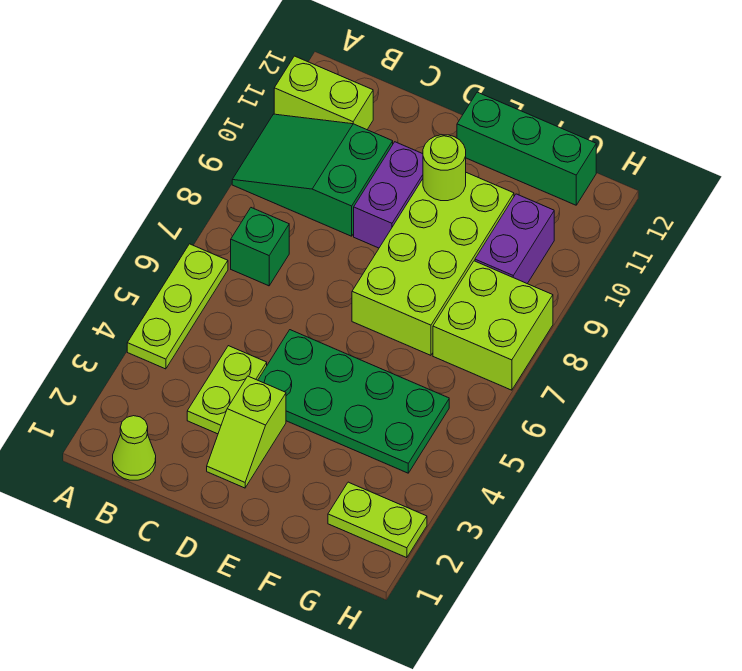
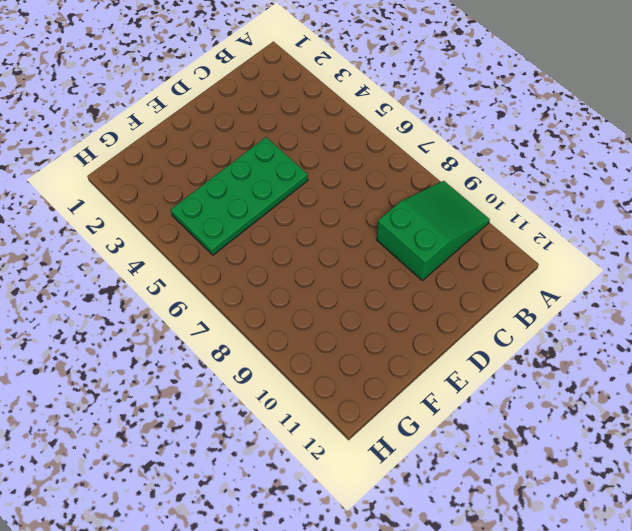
none -> lime plate A4:A6 level 1
none -> lime brick A11:B11 level 1
none -> lime cone B1 level 1

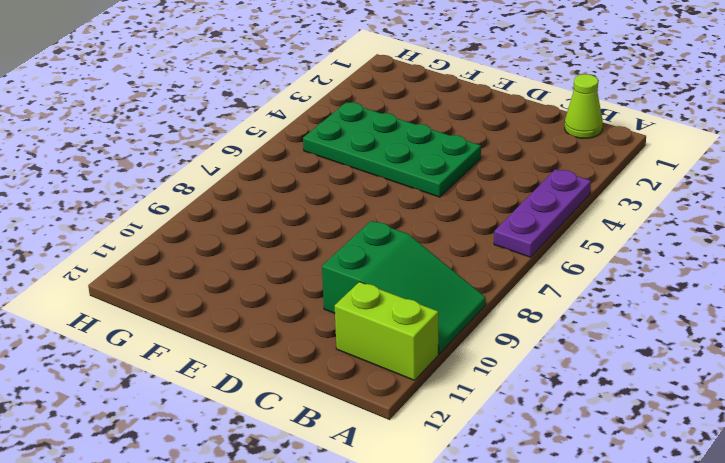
purple plate A4:A6 level 1 -> lime plate A4:A6 level 1
none -> green brick B7 level 1
none -> lime plate C3:C4 level 1
none -> lime slope D2:D3 level 1 top 3

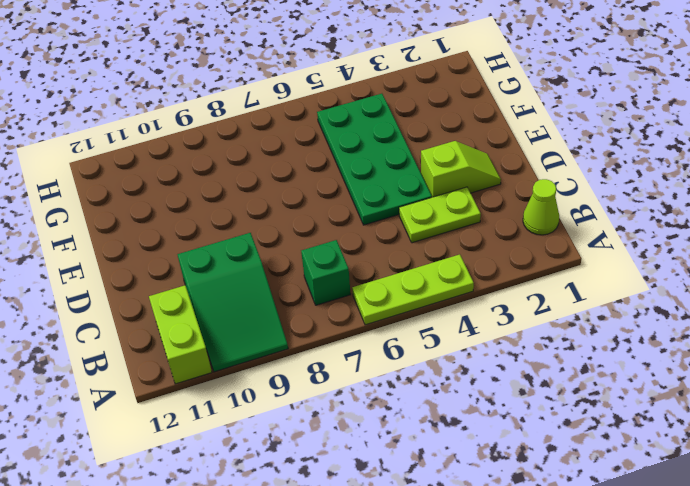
none -> purple brick D9:D10 level 1
none -> lime brick E7:F10 level 1
none -> green brick E12:G12 level 1

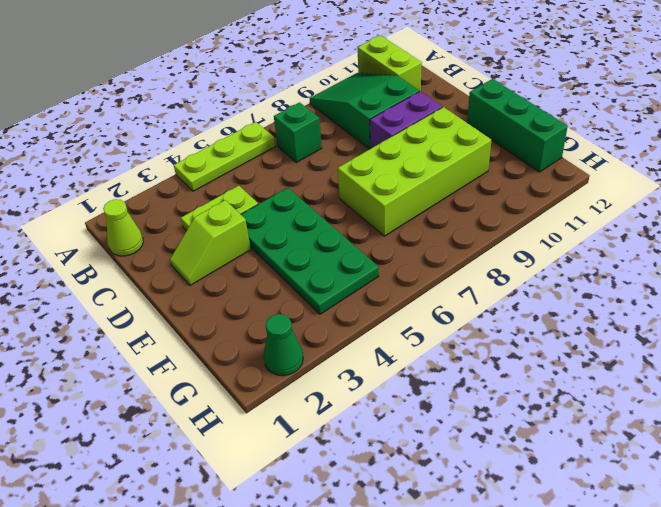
green cone H2 level 1 -> lime plate G2:H2 level 1
none -> lime brick G7:H8 level 1
none -> purple brick G9:G10 level 1
none -> lime round brick E10 level 2

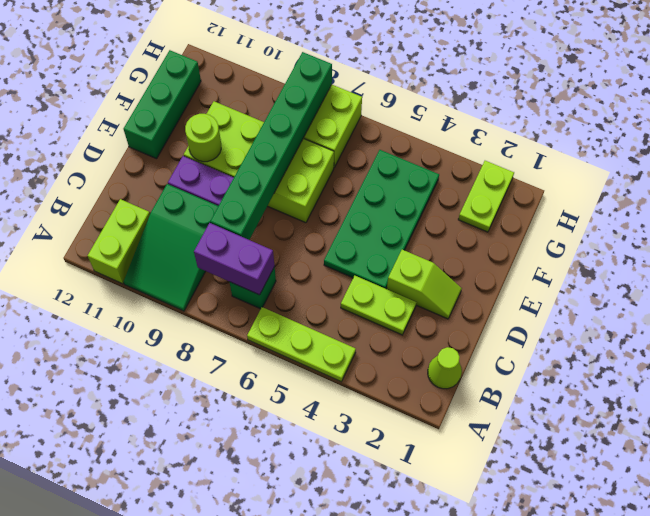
purple brick B7:B8 level 2 -> purple brick G9:G10 level 1
green brick C8:H8 level 2 -> none

